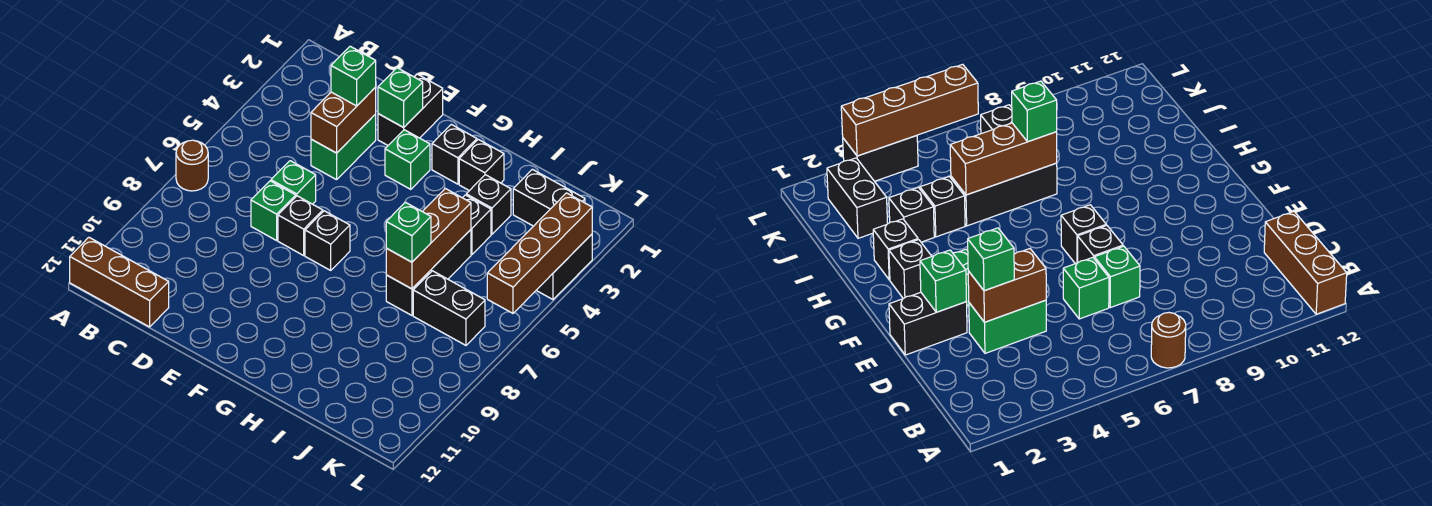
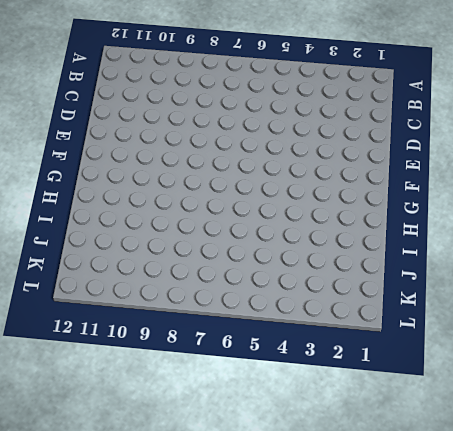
none -> brown round brick A7 level 1
none -> brown brick A12:C12 level 1
none -> green brick D3:D4 level 1

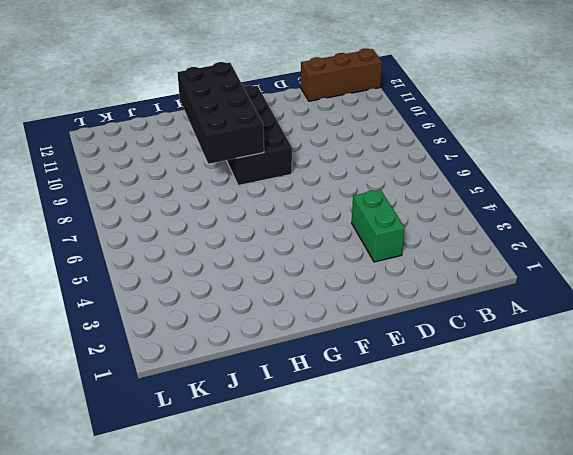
black brick F8:G11 level 1 -> none
black brick G8:H11 level 2 -> none
none -> brown round brick A7 level 1
none -> green brick D6 level 1
none -> green brick D7 level 1

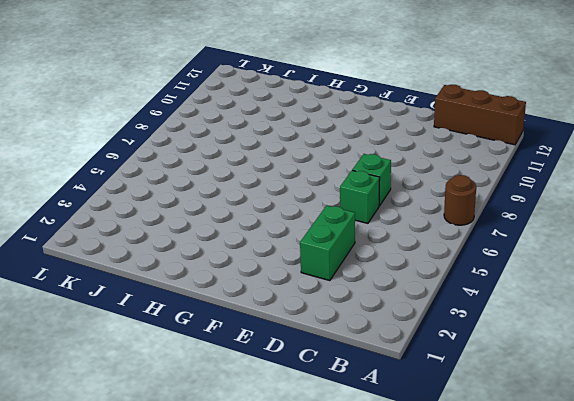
none -> black brick E1:E2 level 1
none -> black brick E7 level 1
none -> green brick F3 level 1

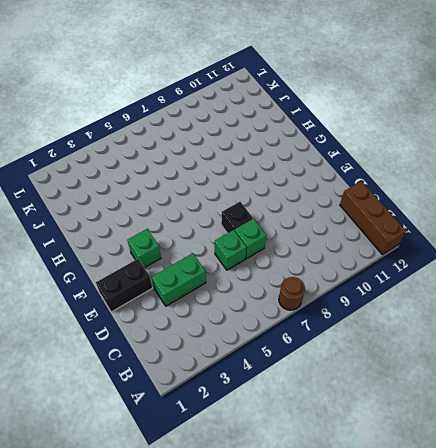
none -> black brick F7 level 1
none -> black brick G2 level 1
none -> black brick H2 level 1

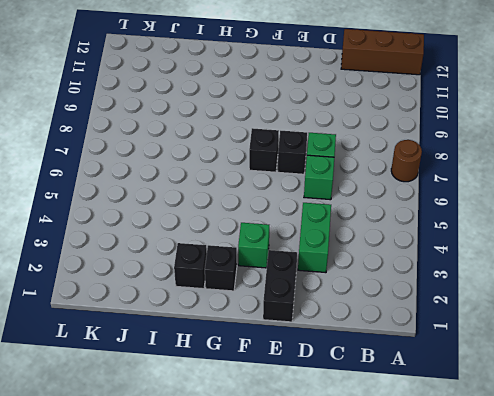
none -> black brick I3 level 1
none -> black brick I4 level 1
none -> black brick I5:I7 level 1

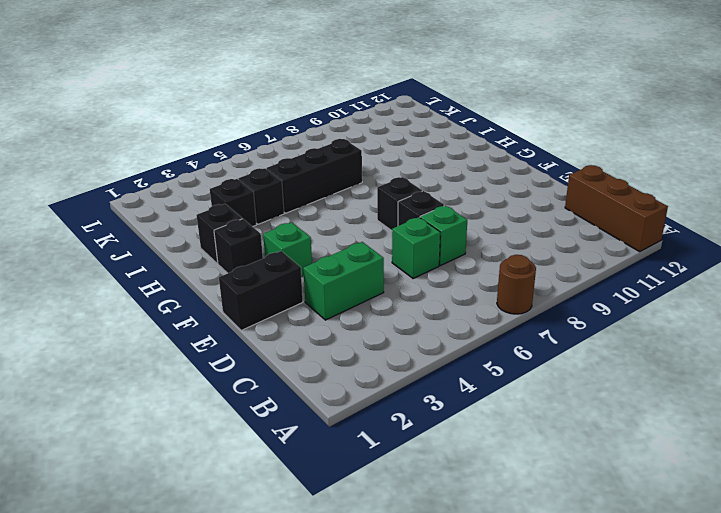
none -> black brick J2:K2 level 1
none -> black brick J7:K7 level 1
none -> black brick L3:L4 level 1

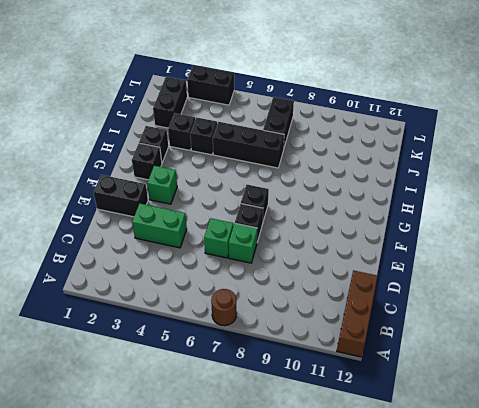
none -> brown brick D3:D4 level 2
none -> green brick E2 level 2
none -> brown brick I5:I7 level 2

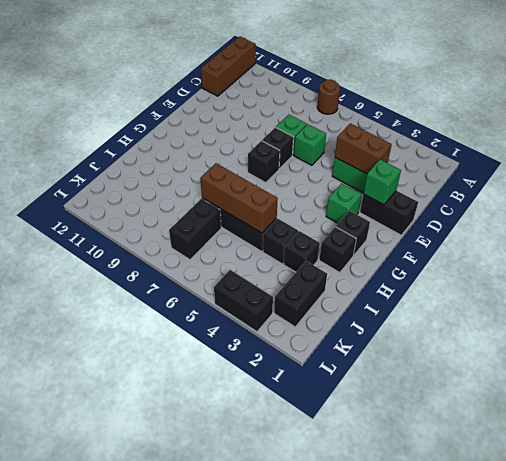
none -> brown brick L3:L6 level 2
none -> green brick D3 level 3
none -> green brick I7 level 3

